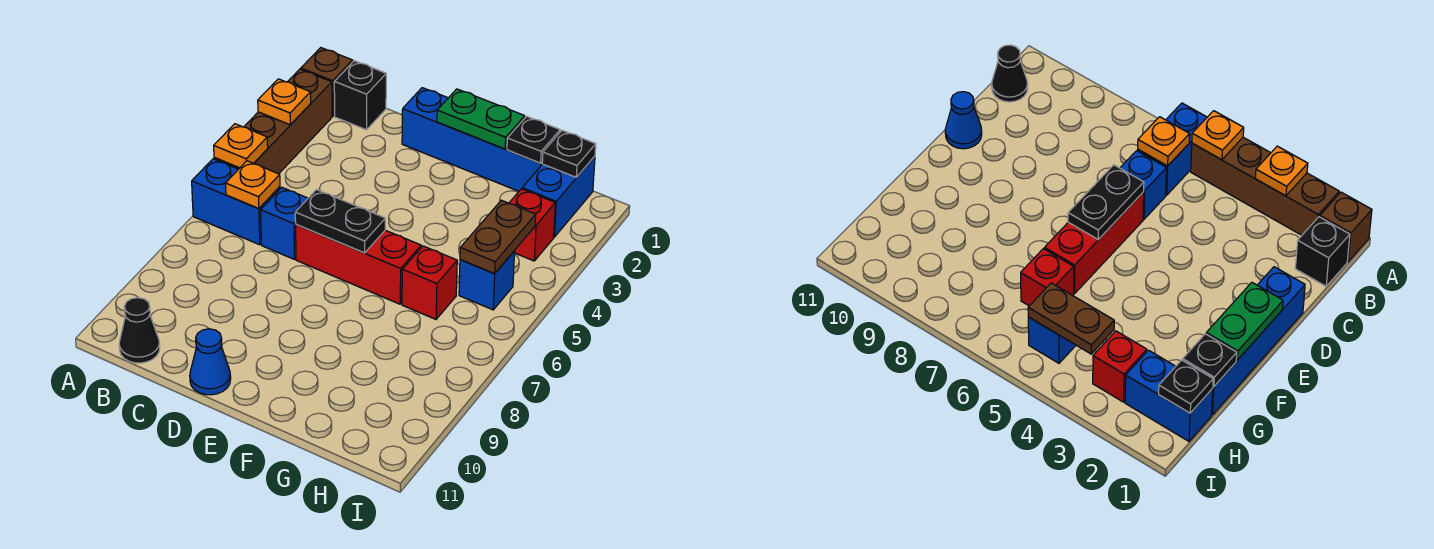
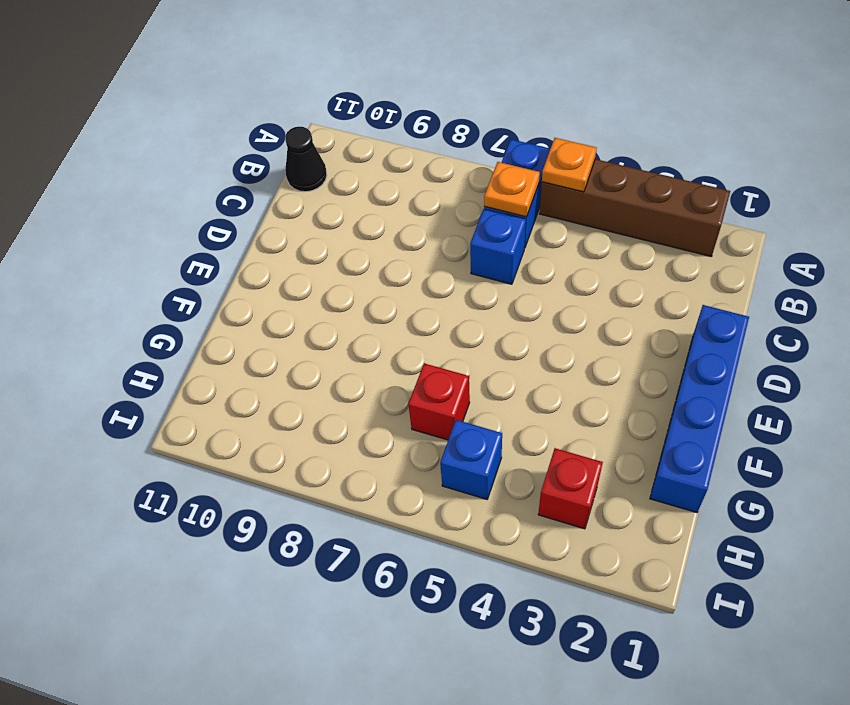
none -> brown brick A1 level 1
none -> black brick B1 level 1
none -> red brick D6:F6 level 1

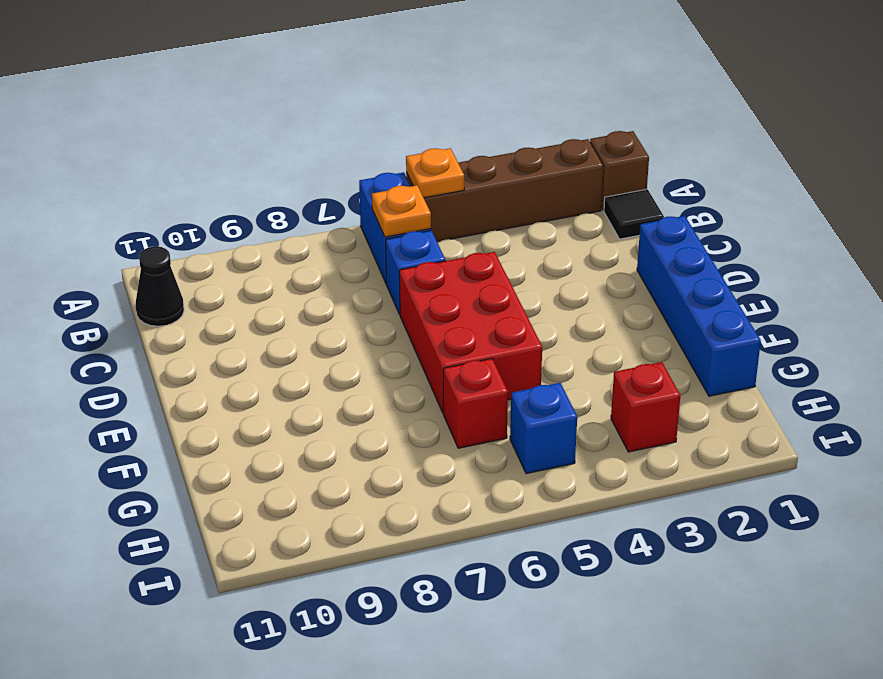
black tile B1 level 1 -> black brick B1 level 1
red brick D5:F6 level 1 -> red brick D6:F6 level 1
none -> blue cone D11 level 1
none -> blue brick H1:H2 level 1
none -> orange plate A3 level 2

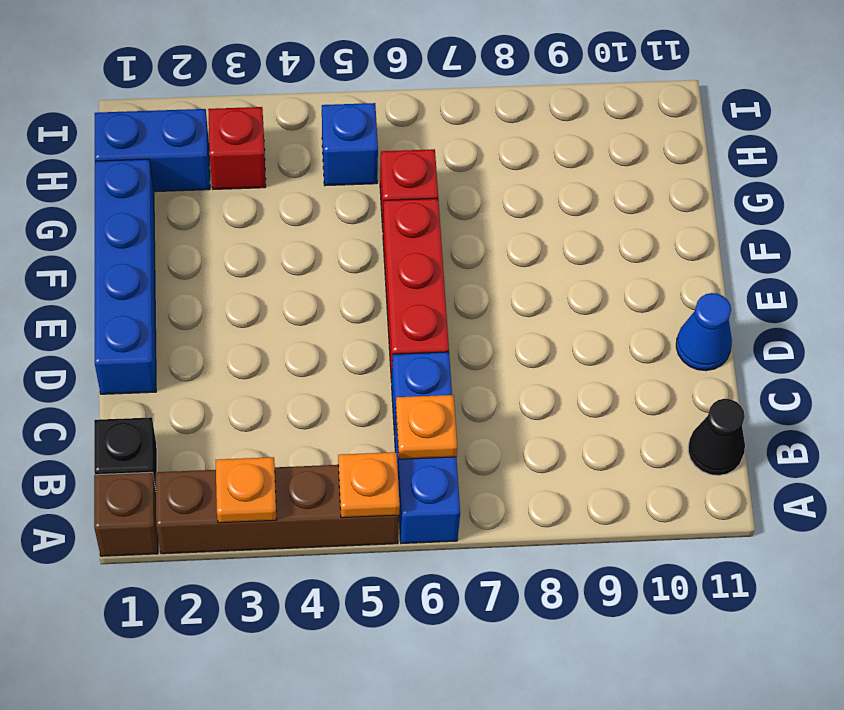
none -> black plate D6:E6 level 2
none -> green plate E1:F1 level 2
none -> black plate G1 level 2

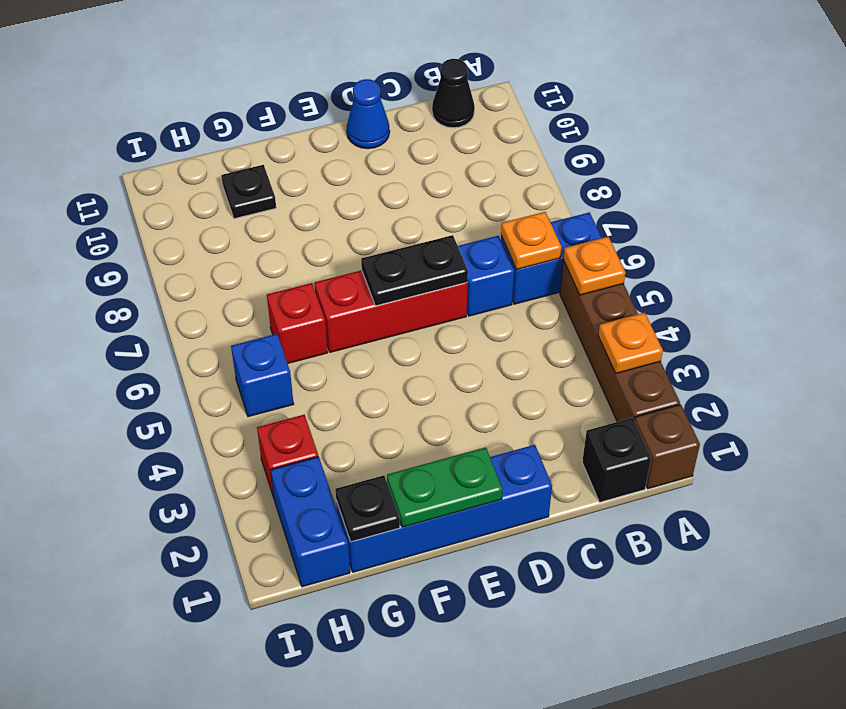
black plate G10 level 1 -> black plate H1 level 2
none -> brown plate H4:H5 level 2

